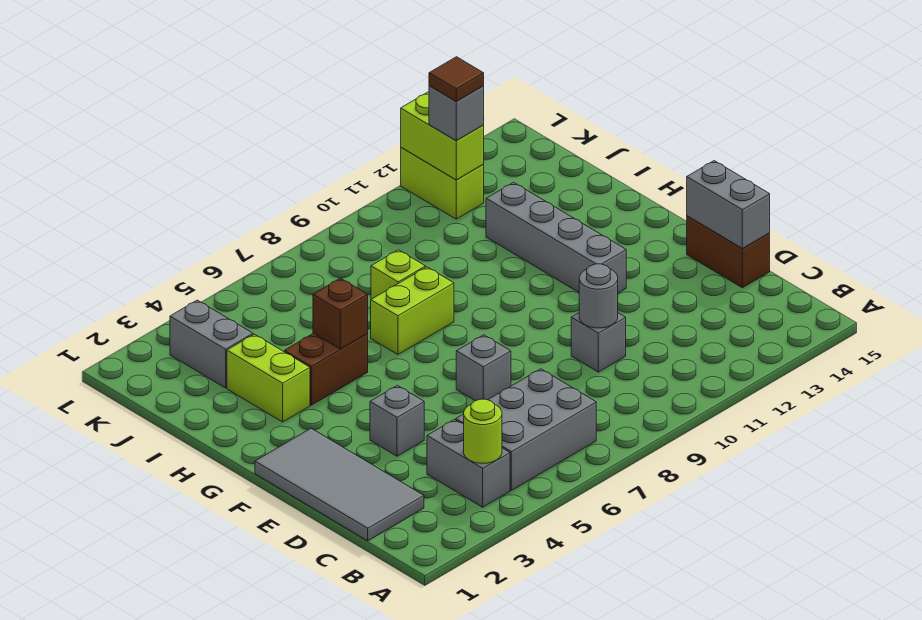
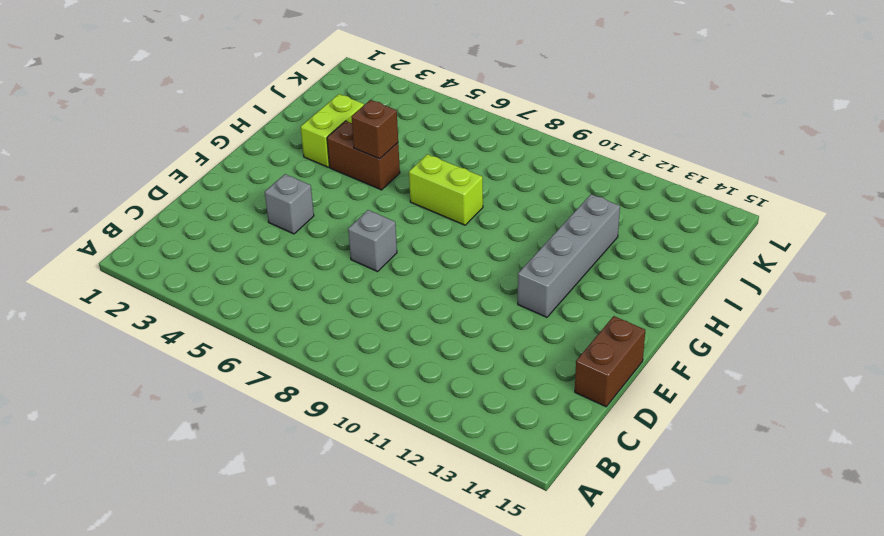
none -> grey brick B4:C4 level 1
none -> grey brick B5:C7 level 1
none -> grey tile C1:F2 level 1

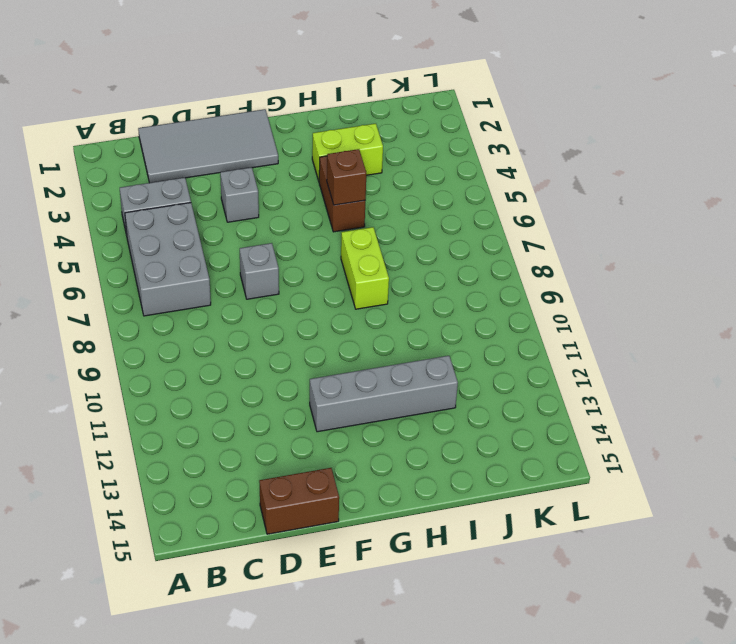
none -> grey brick D10 level 1
none -> lime brick I8 level 1
none -> grey brick J3:K3 level 1

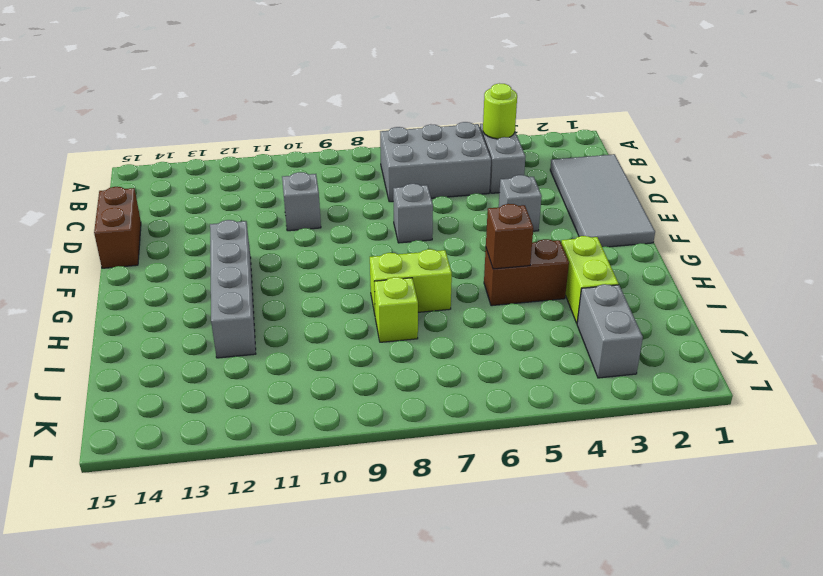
none -> lime brick K12:L12 level 1
none -> grey round brick D10 level 2
none -> grey brick D15:E15 level 2

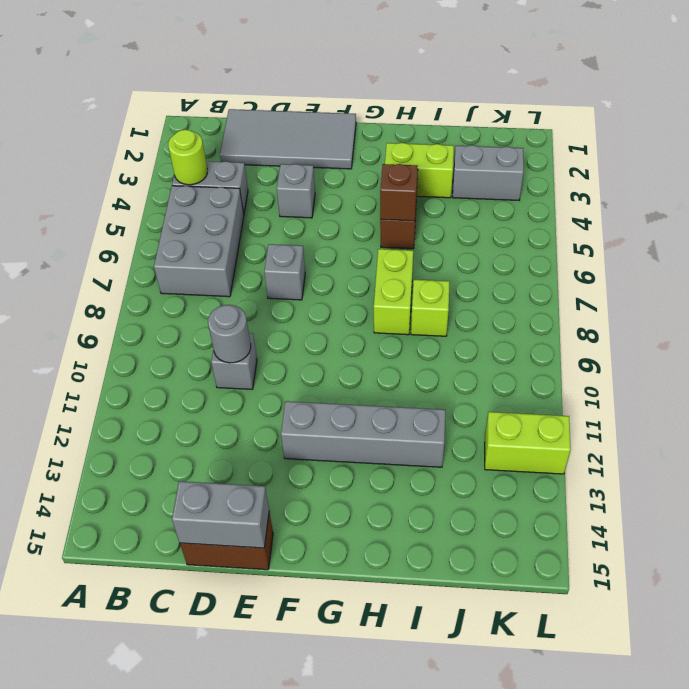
none -> lime brick K12:L12 level 2
none -> grey brick K12 level 3
none -> brown tile K12 level 4

